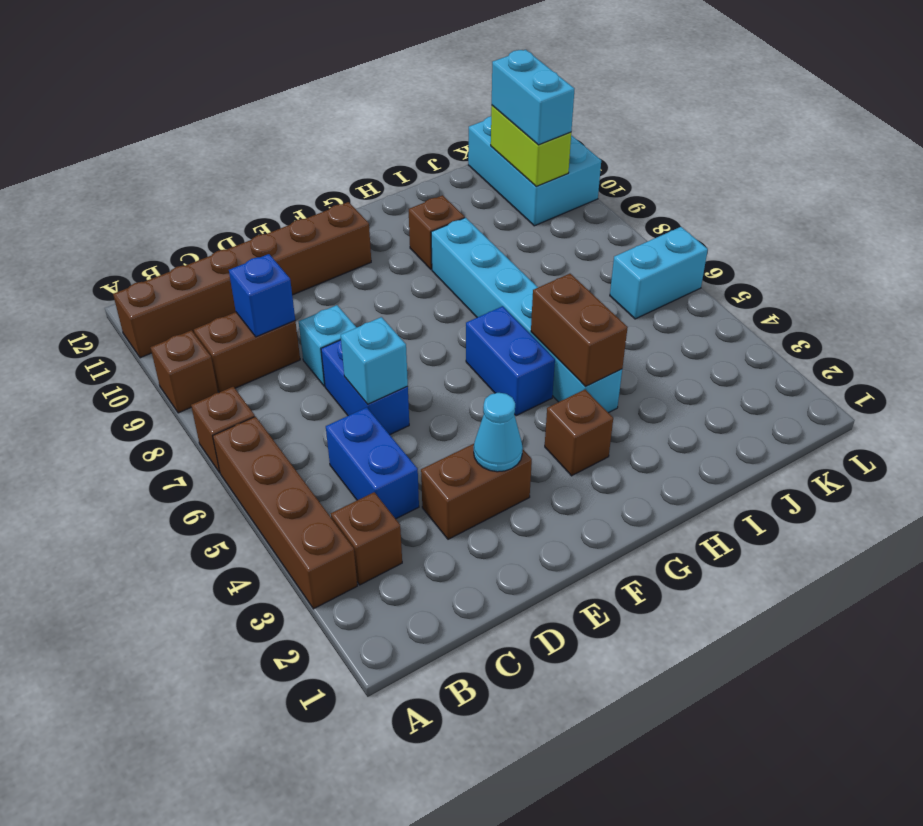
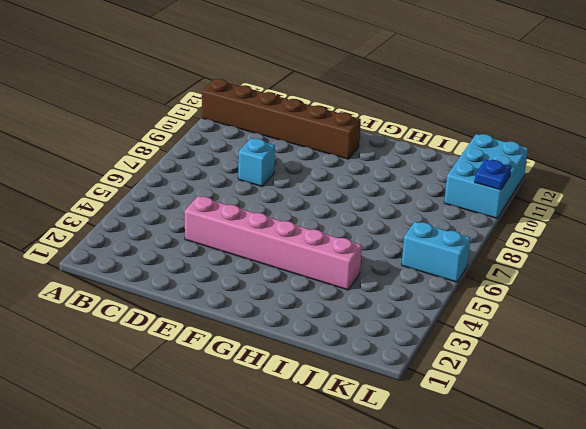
pink brick D4:I4 level 1 -> cyan brick H4:H9 level 1
blue plate L10 level 2 -> none
none -> brown brick A3:A6 level 1
none -> brown brick A7 level 1
none -> brown brick A9 level 1

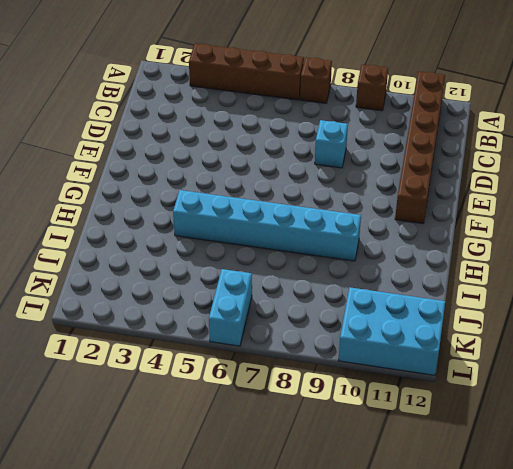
none -> brown brick B3 level 1
none -> brown brick B9:C9 level 1
none -> blue brick C4:C5 level 1

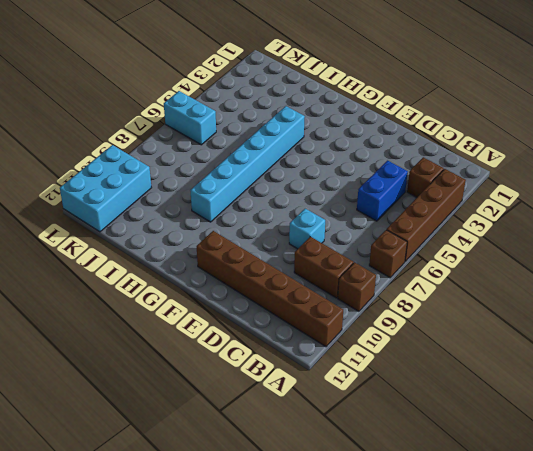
none -> brown brick D3:E3 level 1
none -> blue brick D6:D7 level 1
none -> brown brick G3 level 1

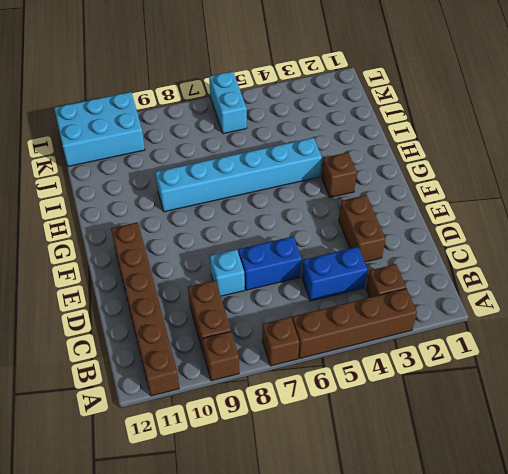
none -> blue brick G5:G6 level 1
none -> brown brick H10 level 1
none -> blue brick C9 level 2

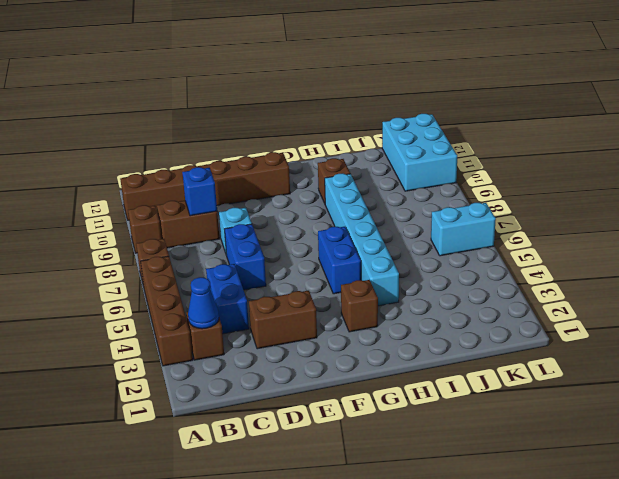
blue cone B3 level 2 -> none
none -> cyan brick D6 level 2
none -> cyan cone E3 level 2
none -> brown brick H4:H5 level 2

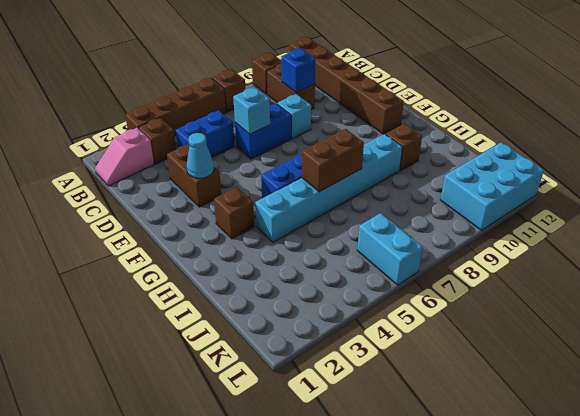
pink slope B1:B2 level 1 top 2 -> none
brown brick H6:H7 level 2 -> brown brick H4:H5 level 2
none -> lime brick K10:K11 level 2
none -> cyan brick K10:K11 level 3

